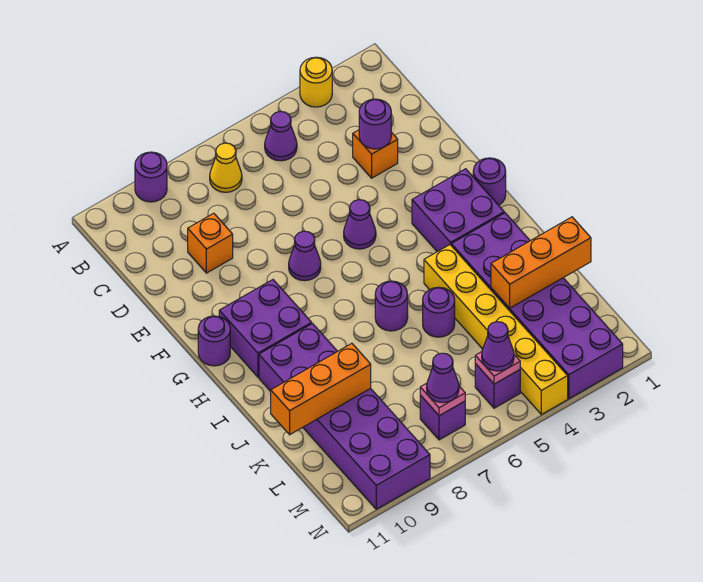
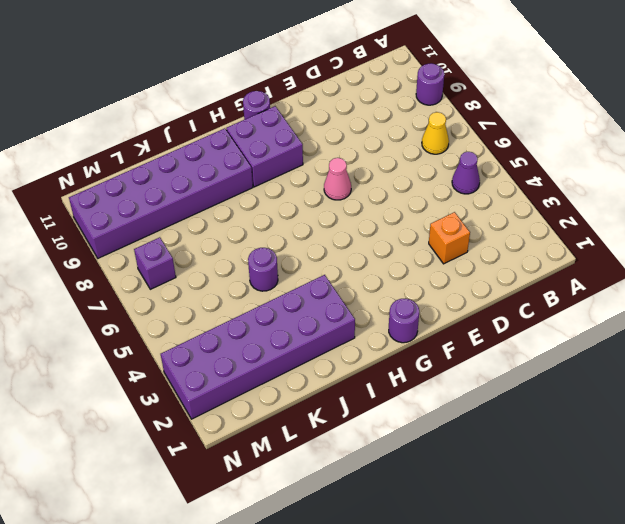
pink cone F7 level 1 -> purple cone F7 level 1
none -> yellow round brick A3 level 1
none -> orange brick D9 level 1
none -> purple cone F5 level 1

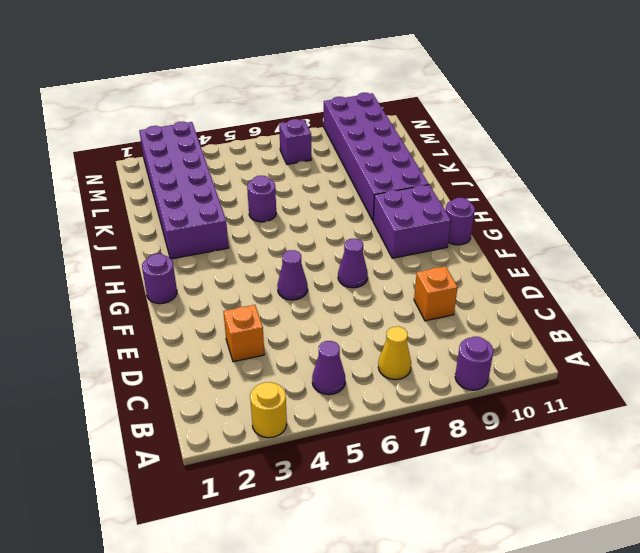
none -> purple brick G2:H3 level 1
none -> yellow brick I4:N4 level 1
none -> purple round brick I6 level 1

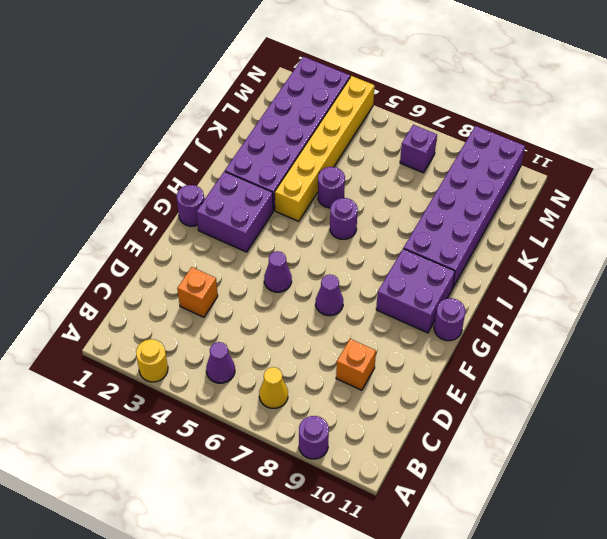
none -> purple brick M5 level 1
none -> purple round brick D3 level 2
none -> orange brick K1:K3 level 2

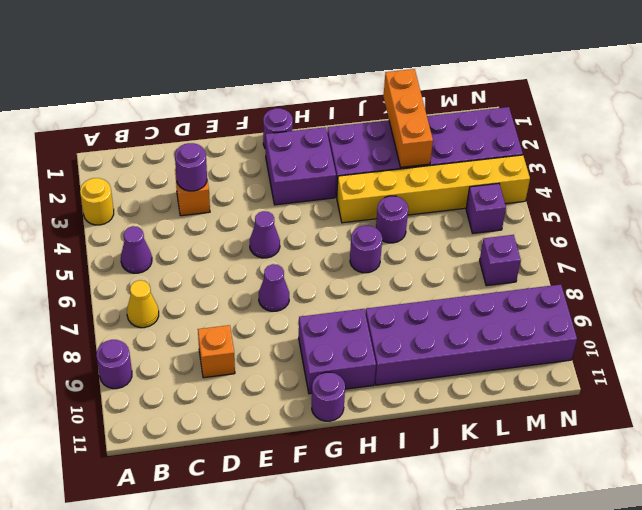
none -> orange brick K9:K11 level 2
none -> pink plate M5 level 2
none -> pink plate M7 level 2

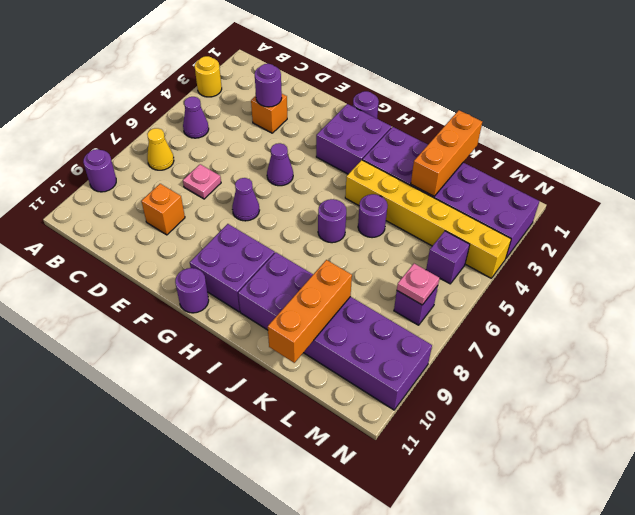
pink plate D7 level 1 -> pink plate M5 level 2
none -> purple cone M5 level 3
none -> purple cone M7 level 3

